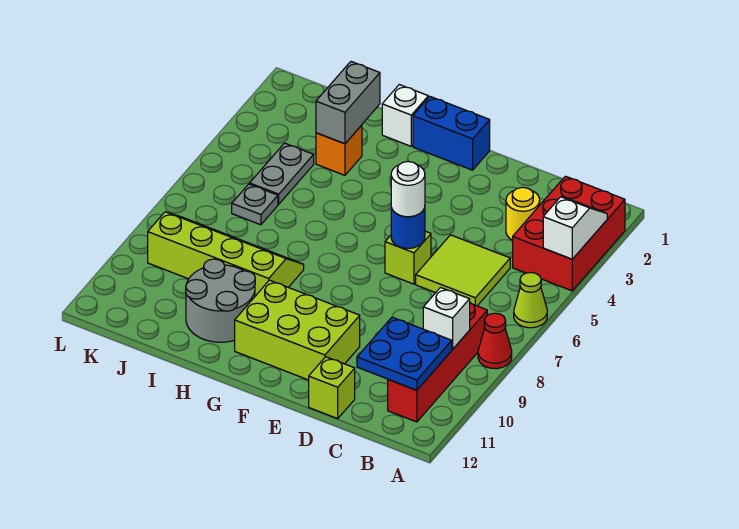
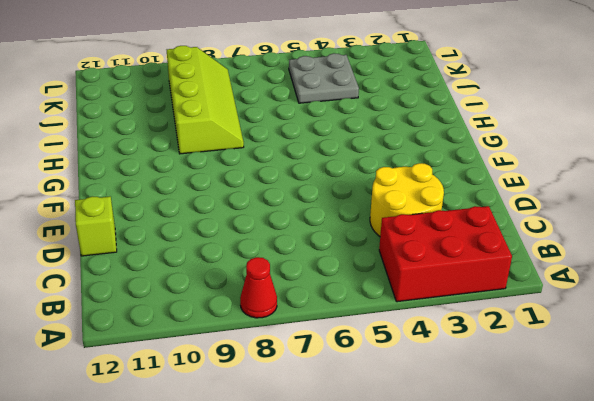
yellow round brick C3:D4 level 1 -> yellow round brick C3 level 1
grey plate J4:K5 level 1 -> grey plate J4:J5 level 1
none -> lime cone A6 level 1
none -> red brick B8:B11 level 1
none -> lime tile C5:D6 level 1

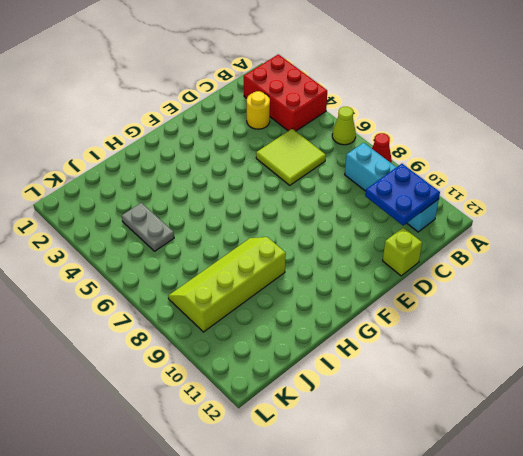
cyan brick B8:B11 level 1 -> red brick B8:B11 level 1
none -> lime brick E6 level 1
none -> lime brick E10:G11 level 1
none -> blue brick F1:G1 level 1

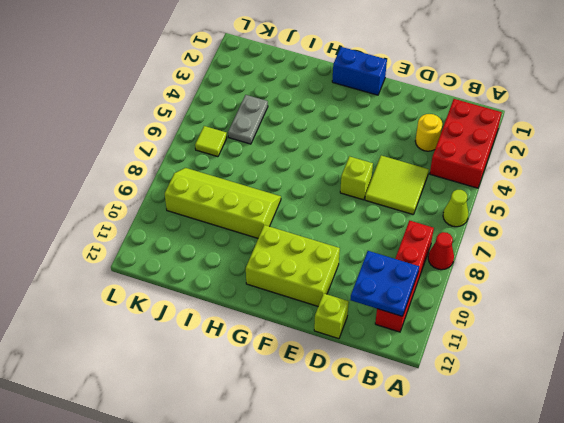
lime tile K6 level 1 -> none
none -> white brick H1 level 1
none -> grey round brick H10:I11 level 1
none -> orange brick I3 level 1

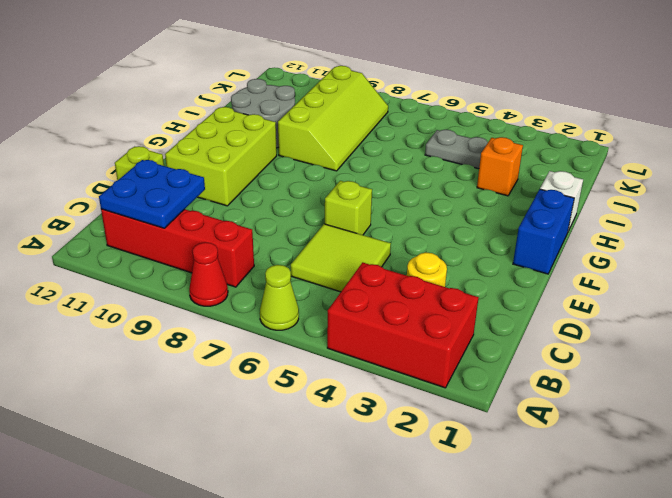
none -> grey plate J6 level 1
none -> white slope A3:A4 level 2 top 4
none -> white brick B9 level 2

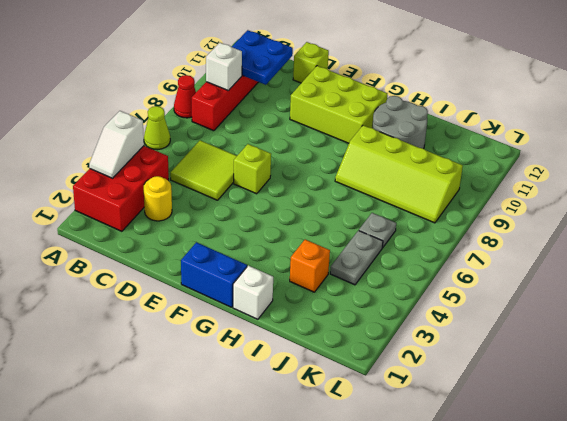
none -> blue round brick E6 level 2
none -> grey brick I2:I3 level 2
none -> white round brick E6 level 3

